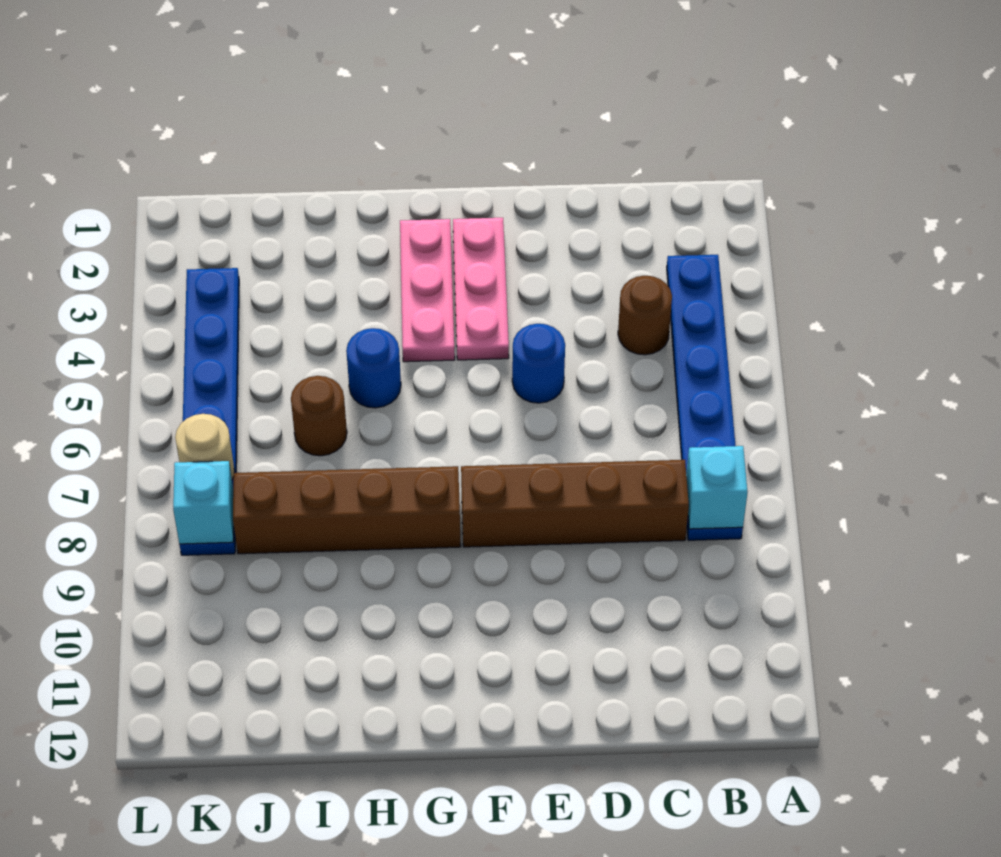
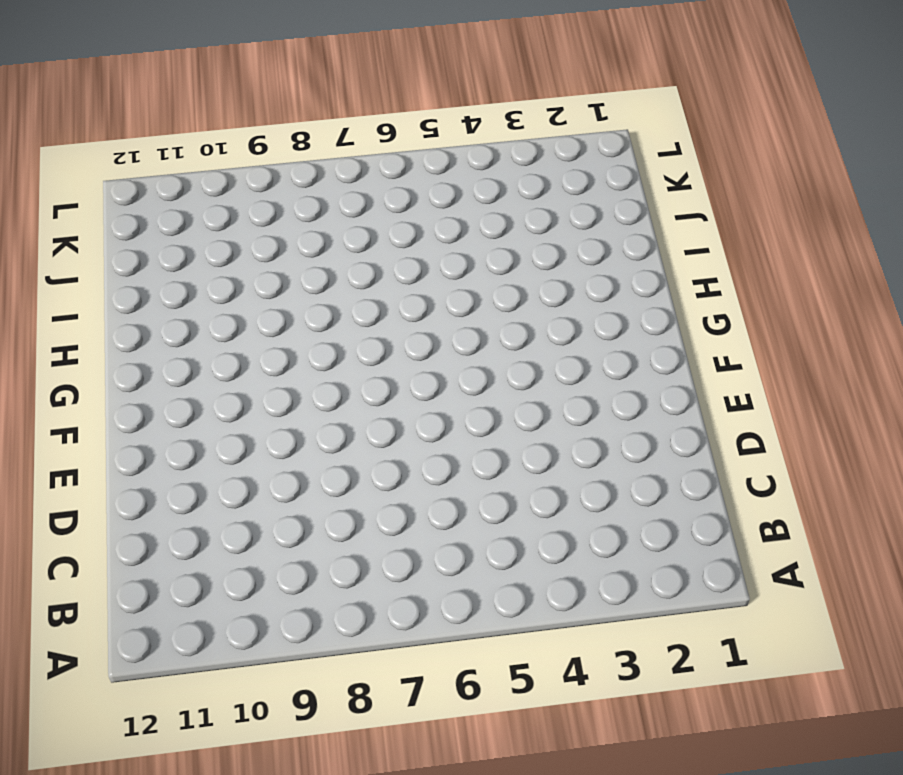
none -> blue plate B3:B8 level 1
none -> brown round brick C4 level 1
none -> brown brick C8:F8 level 1

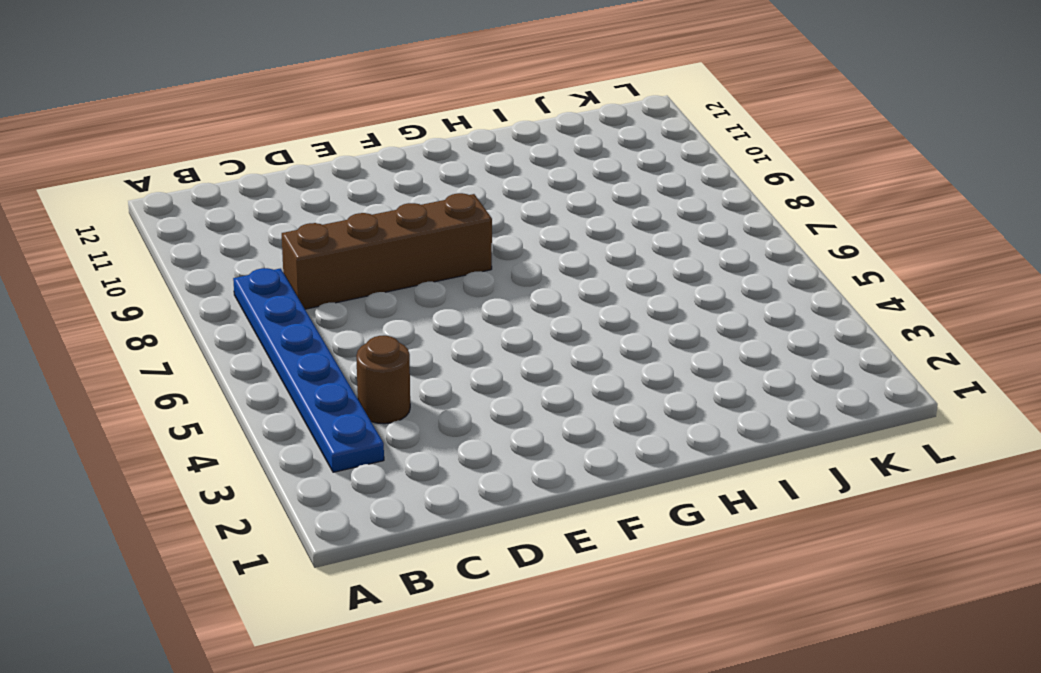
none -> blue round brick E5 level 1
none -> pink plate F2:F4 level 1
none -> pink plate G2:G4 level 1

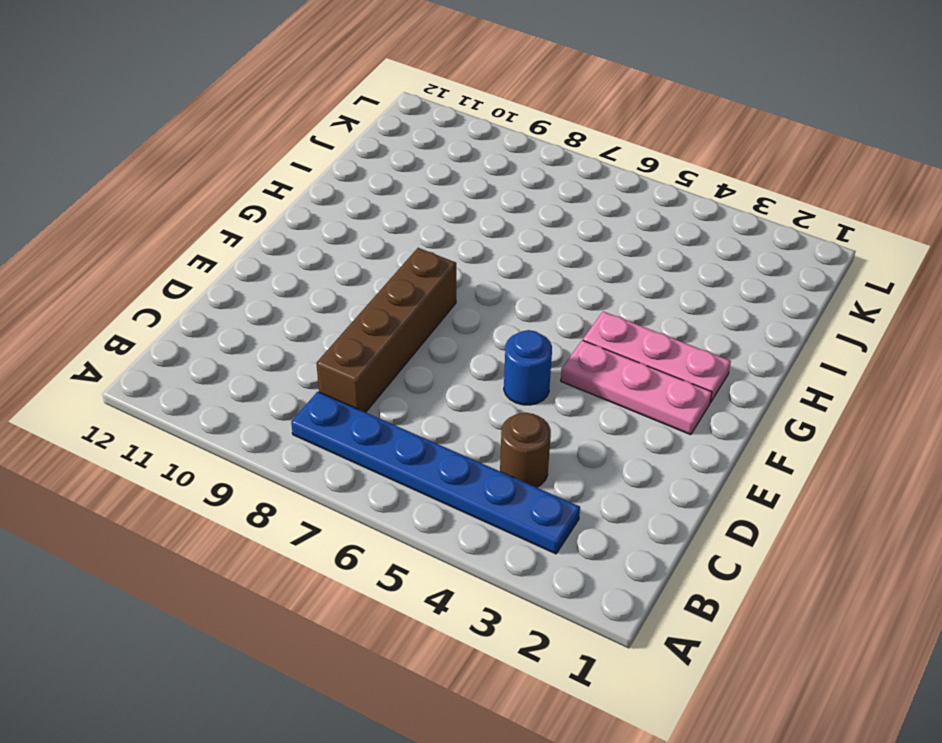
none -> brown brick G8:J8 level 1
none -> blue round brick H5 level 1
none -> brown round brick I6 level 1

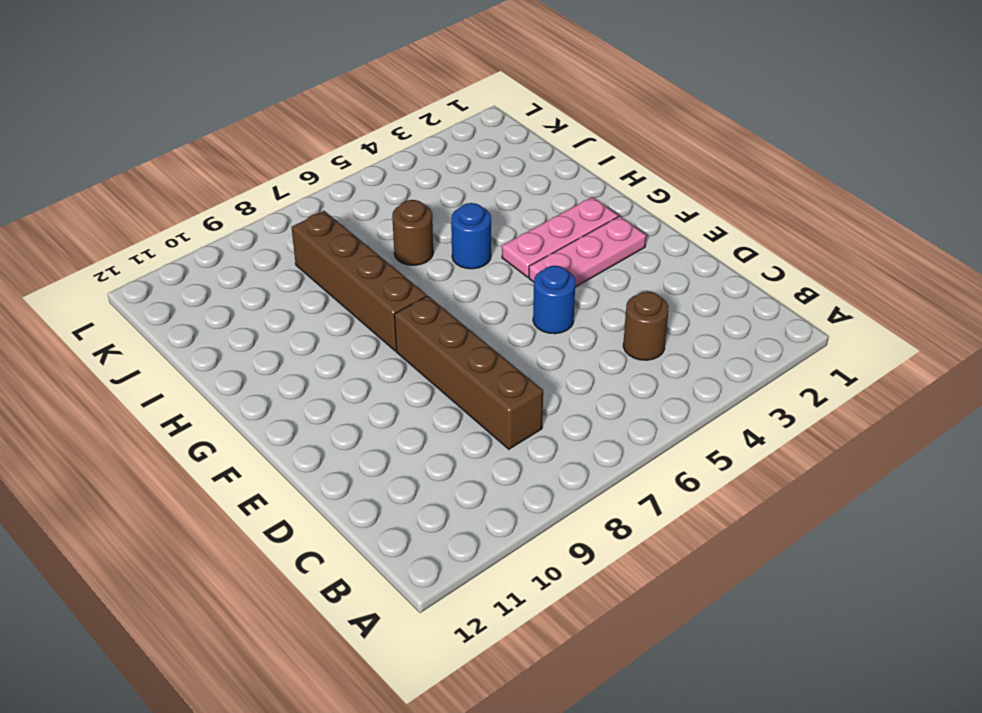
none -> blue plate B3:B8 level 1
none -> blue plate K3:K8 level 1
none -> cyan brick B8 level 2

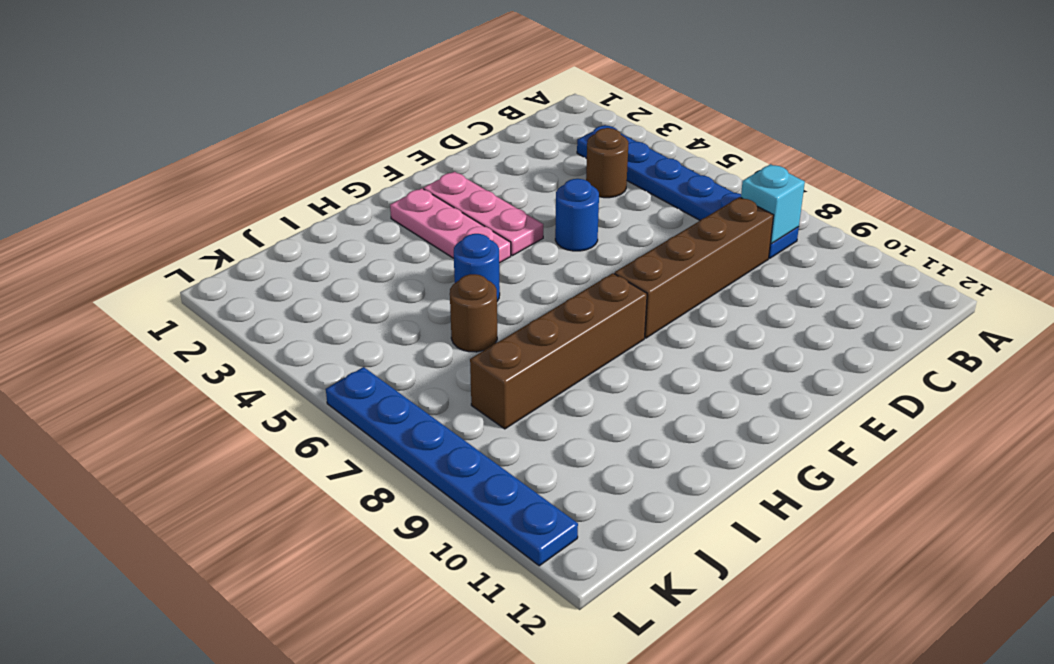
blue plate L6:L11 level 1 -> blue plate K3:K8 level 1
none -> tan round brick K7 level 2
none -> cyan brick K8 level 2

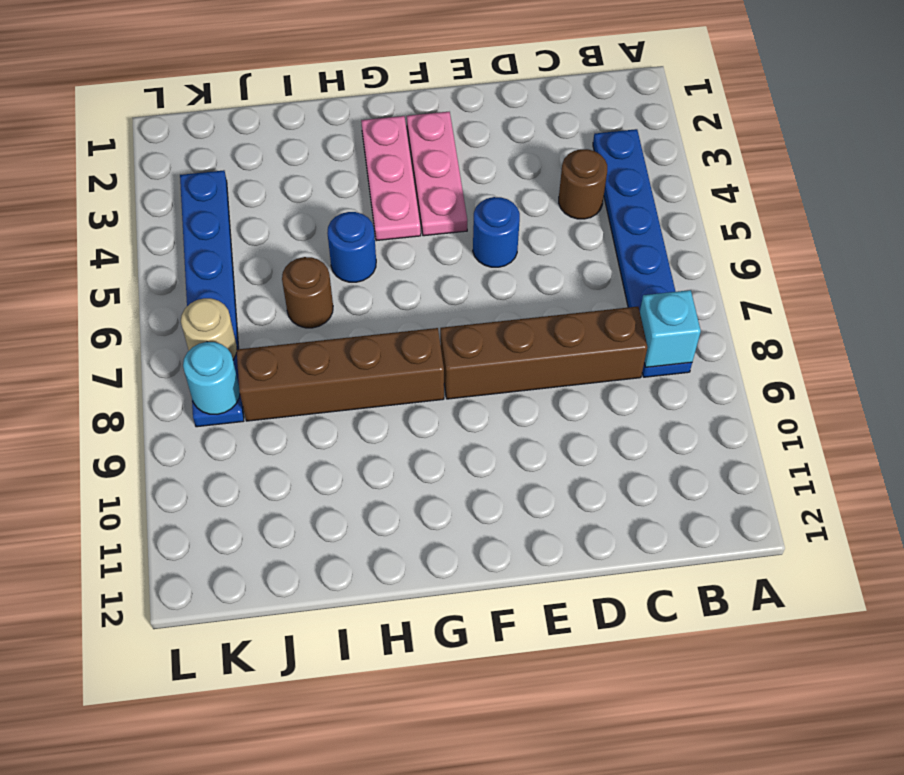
cyan round brick K8 level 2 -> cyan brick K8 level 2

